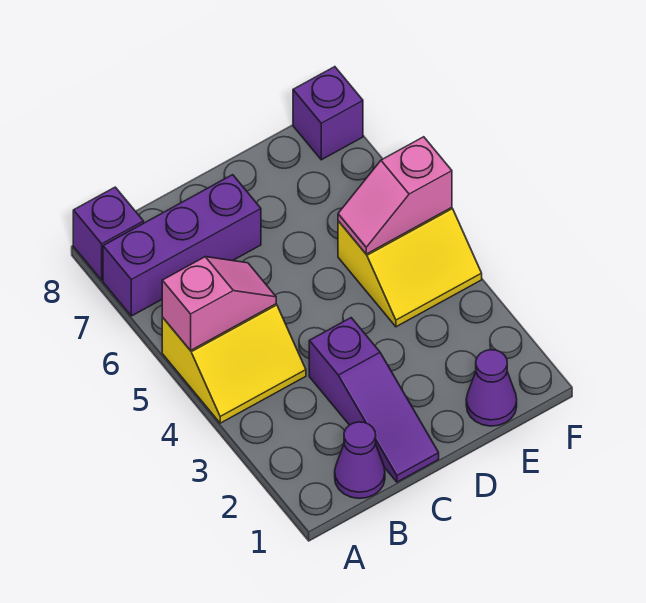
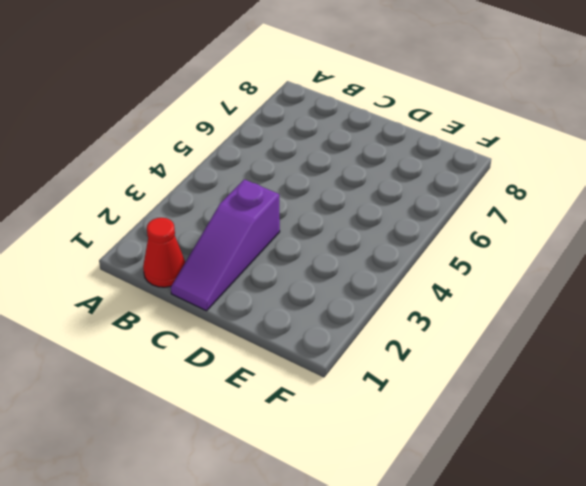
red cone B1 level 1 -> purple cone B1 level 1
none -> yellow slope A4:B5 level 1 top 5
none -> purple brick A7:C7 level 1

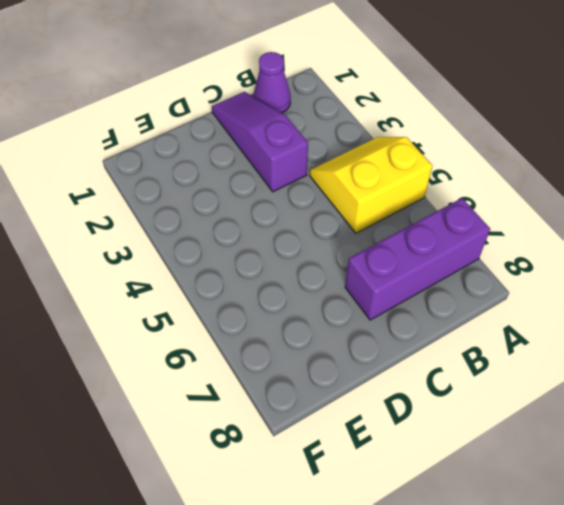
none -> purple brick A8 level 1
none -> purple cone E1 level 1

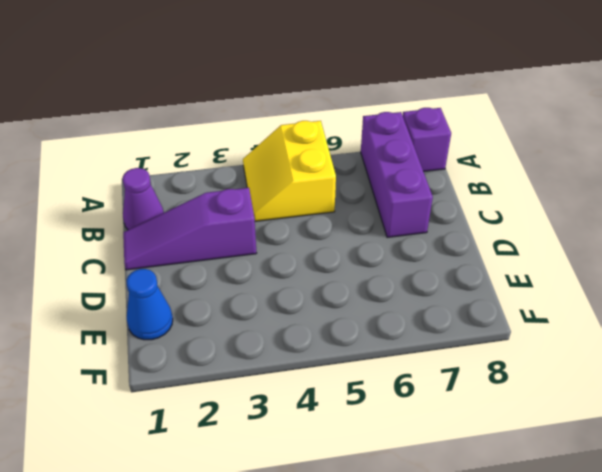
blue cone E1 level 1 -> purple cone E1 level 1
none -> yellow slope E4:F5 level 1 top 5
none -> purple brick F8 level 1

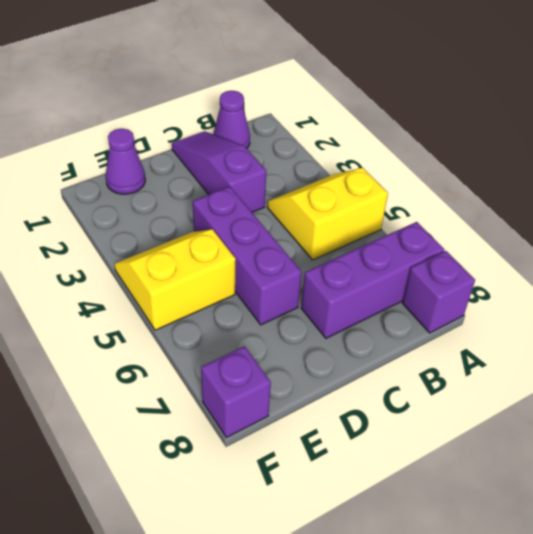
purple brick D4:D6 level 1 -> none
none -> pink slope A5:B5 level 2 top A
none -> pink slope E5:F5 level 2 top F

